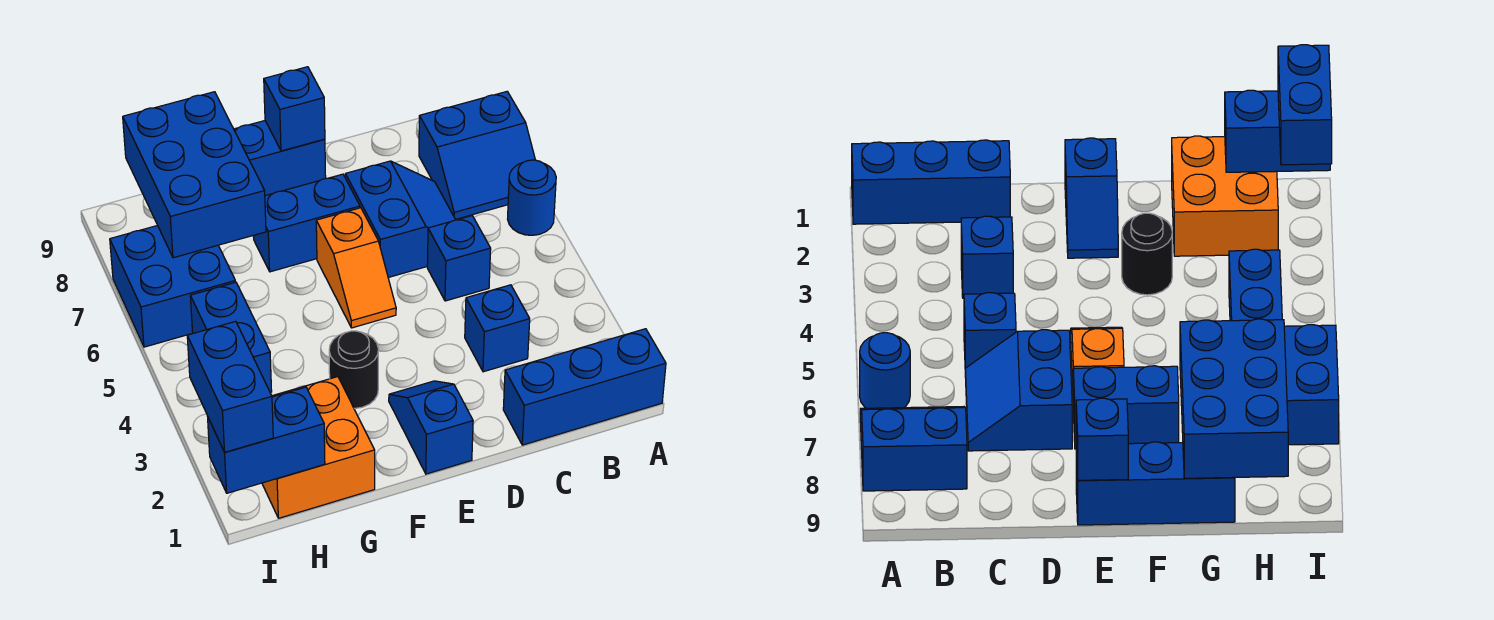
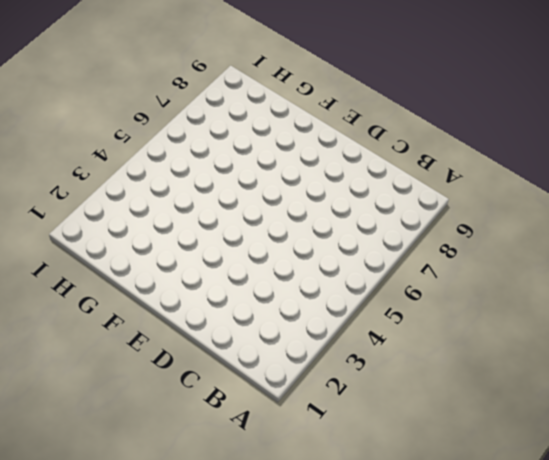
none -> blue brick A1:C1 level 1
none -> blue round brick A6 level 1
none -> blue slope A7:B8 level 1 top 8

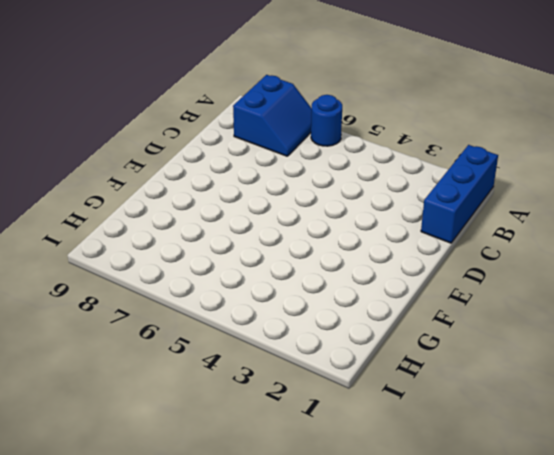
none -> blue brick C3 level 1
none -> blue brick C5 level 1
none -> blue slope C6:D7 level 1 top D

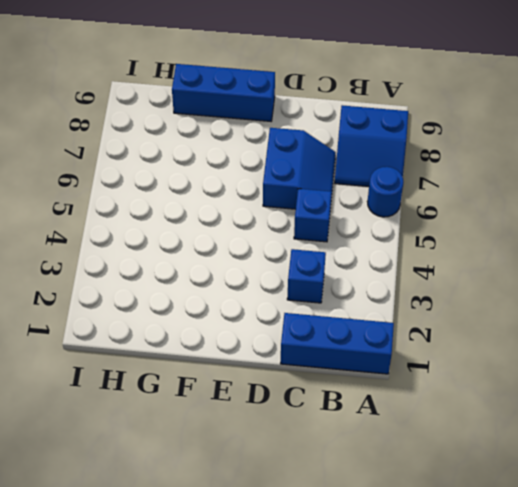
none -> blue slope E1:E2 level 1 top 1
none -> orange slope E5:E6 level 1 top 6
none -> blue brick E7:F7 level 1

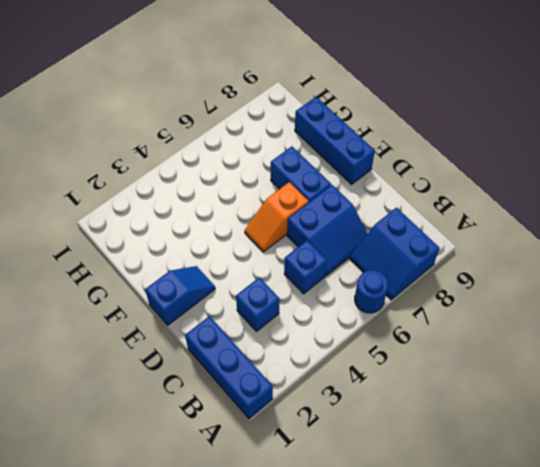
none -> black round brick F3 level 1
none -> orange brick G1:H2 level 1
none -> blue brick H4:H5 level 1

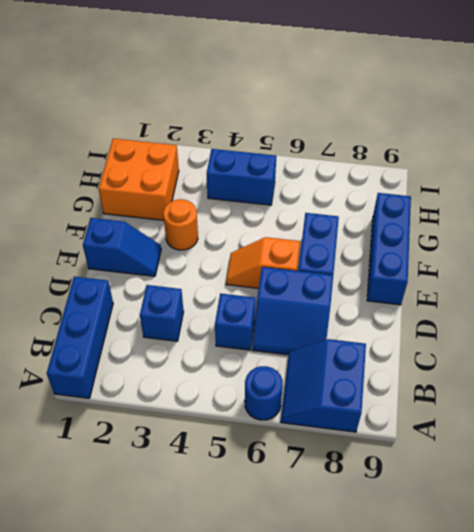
orange round brick F3 level 1 -> black round brick F3 level 1
none -> blue brick H6:I7 level 1
none -> blue brick E9 level 2
none -> blue brick G7:H9 level 2

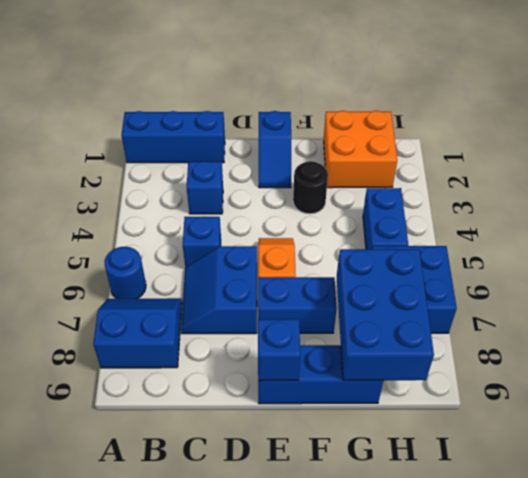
none -> blue brick H1:I1 level 2
none -> blue brick I1:I2 level 3

